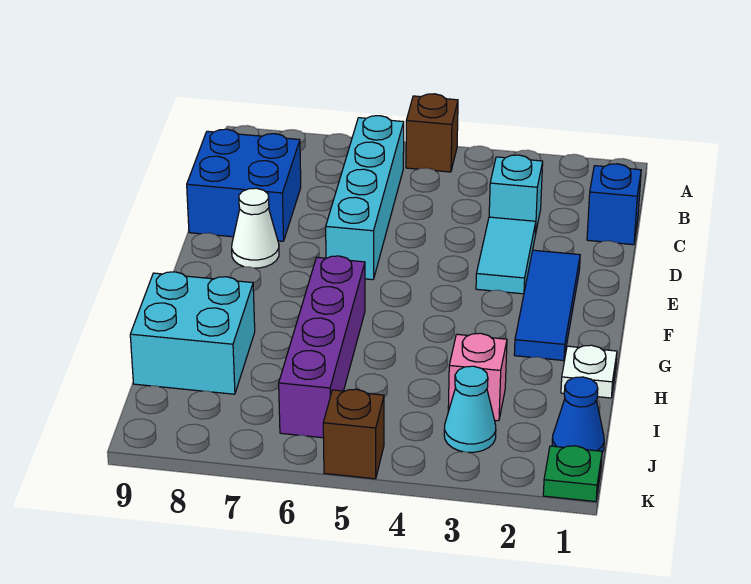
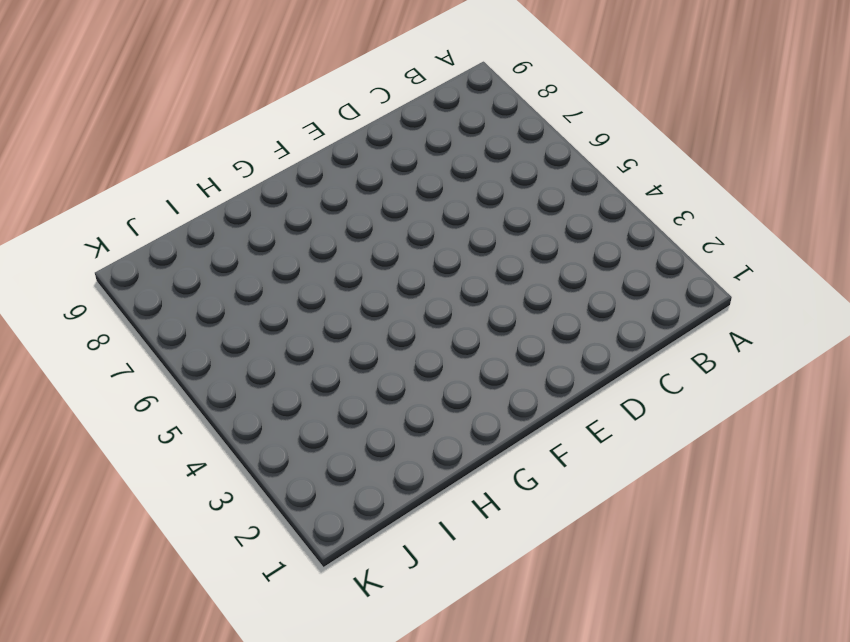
none -> brown brick A5 level 1
none -> cyan brick B6:E6 level 1
none -> blue brick C1 level 1

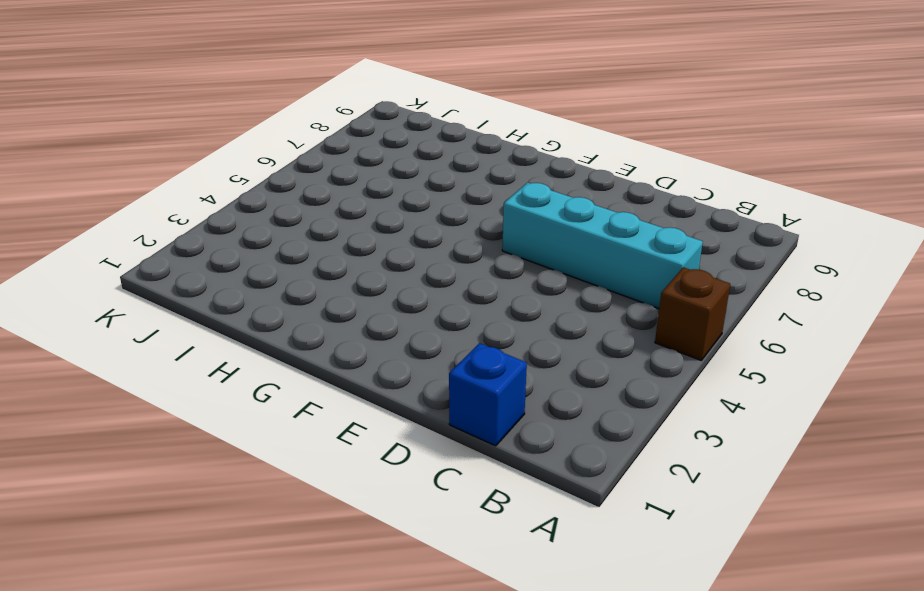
none -> cyan brick C3 level 1
none -> blue brick C8:D9 level 1
none -> cyan tile D3:E3 level 1

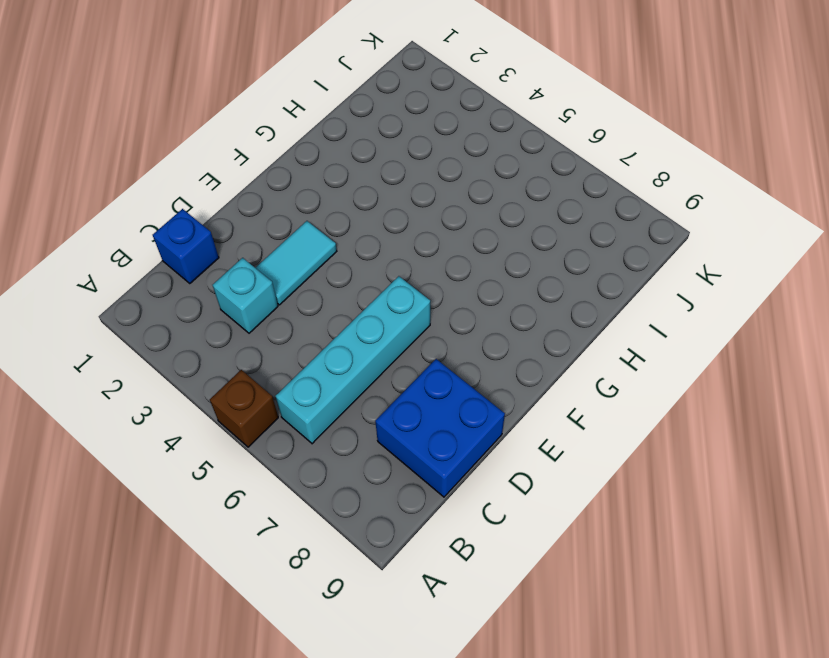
none -> blue tile E2:G2 level 1
none -> white cone E8 level 1
none -> purple brick G6:J6 level 1

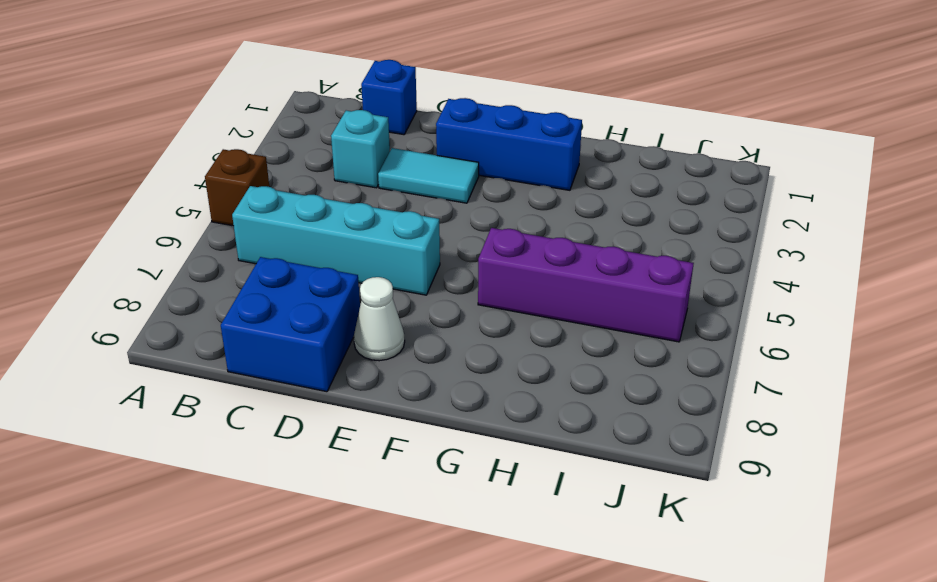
blue brick E2:G2 level 1 -> blue tile E2:G2 level 1
none -> white plate H1 level 1
none -> cyan brick H8:I9 level 1
none -> pink brick I3 level 1

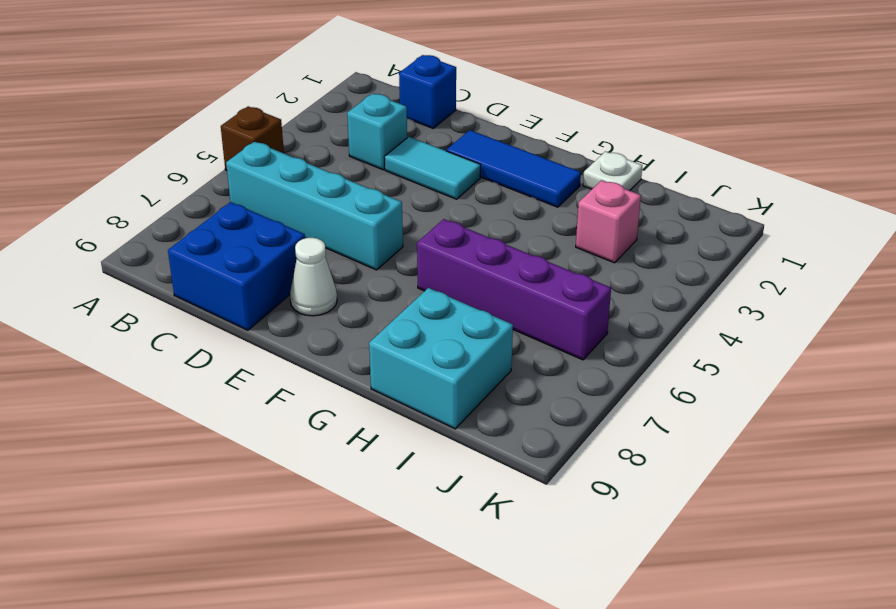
none -> blue cone J1 level 1
none -> cyan cone J3 level 1
none -> green plate K1 level 1

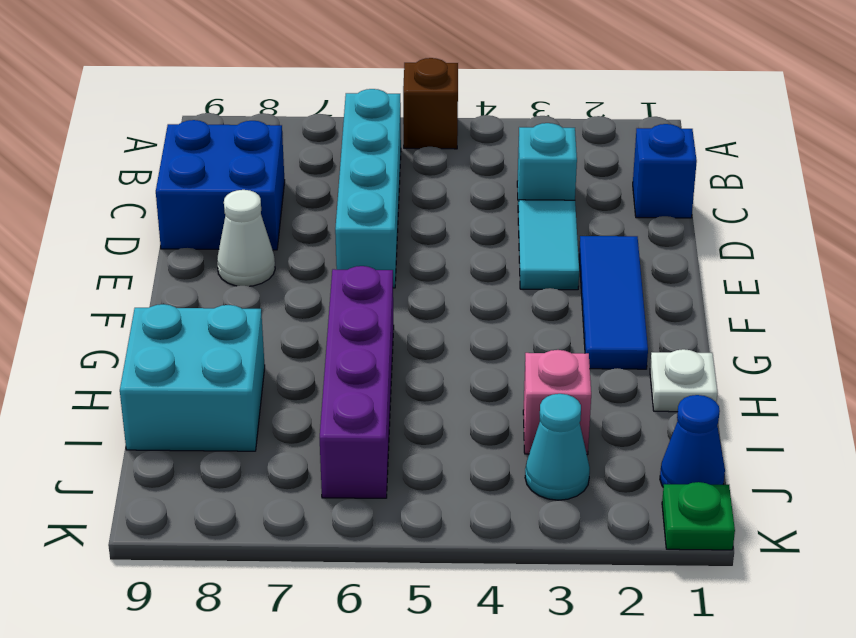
none -> brown brick K5 level 1

